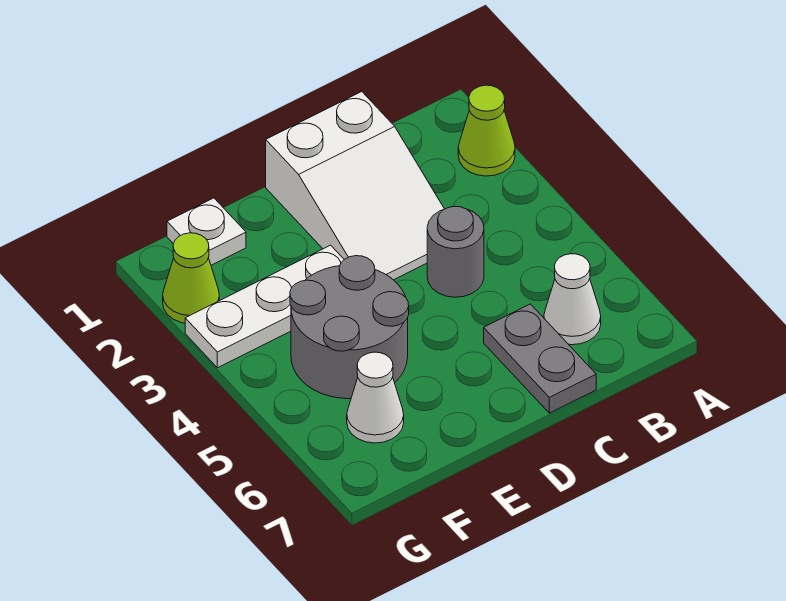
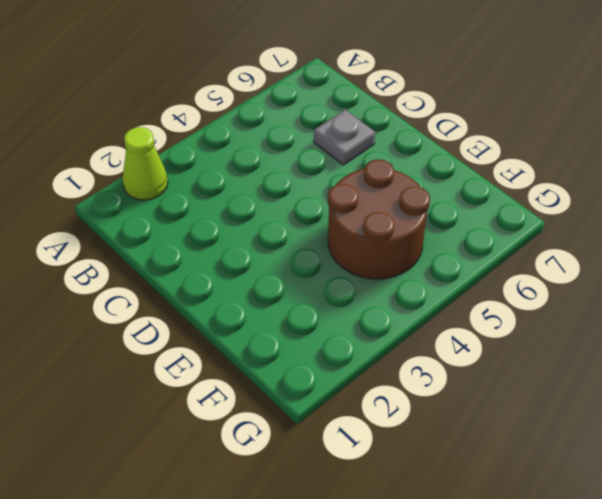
grey plate C6 level 1 -> grey plate C6:C7 level 1
brown round brick E4:F5 level 1 -> grey round brick E4:F5 level 1
none -> white cone B6 level 1
none -> white slope C1:D3 level 1 top 1

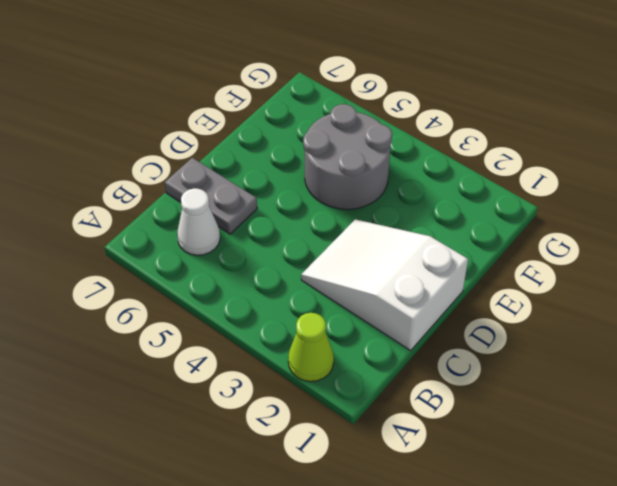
none -> grey round brick C4 level 1
none -> white plate E3:G3 level 1

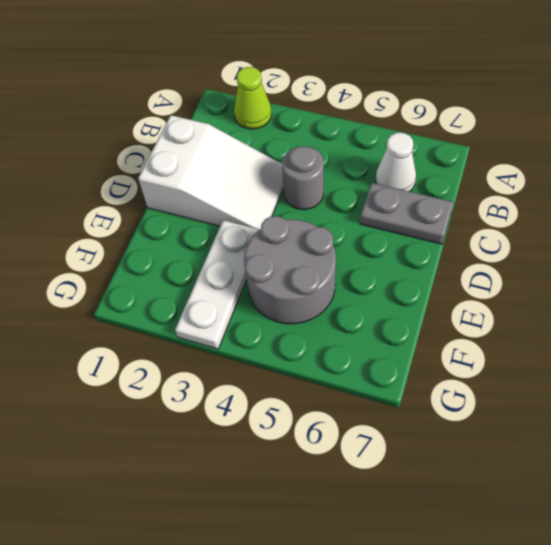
none -> white plate F1 level 1
none -> white cone F6 level 1

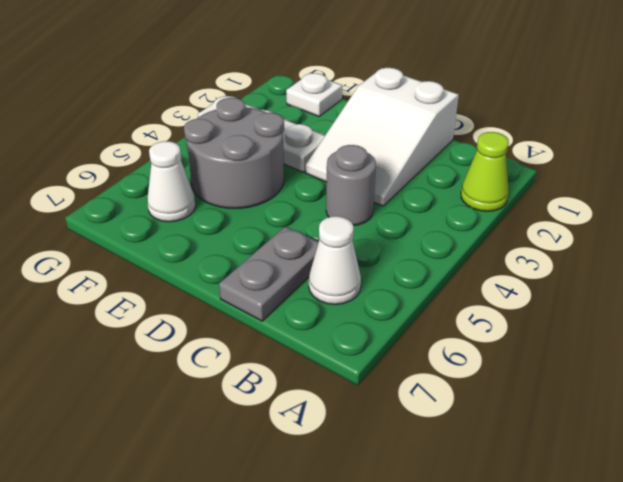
none -> lime cone G2 level 1

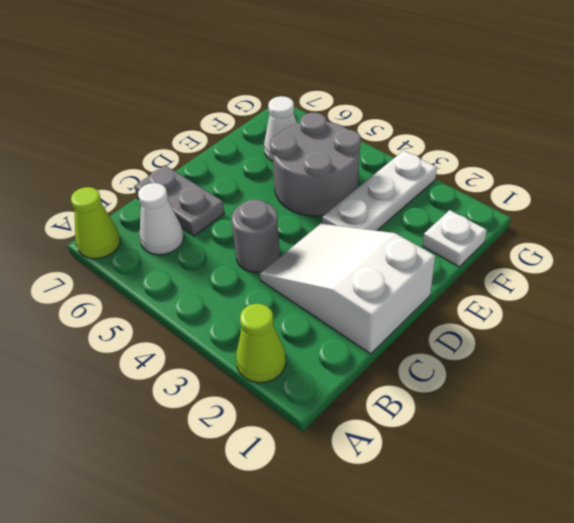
lime cone A7 level 1 -> lime cone G2 level 1

